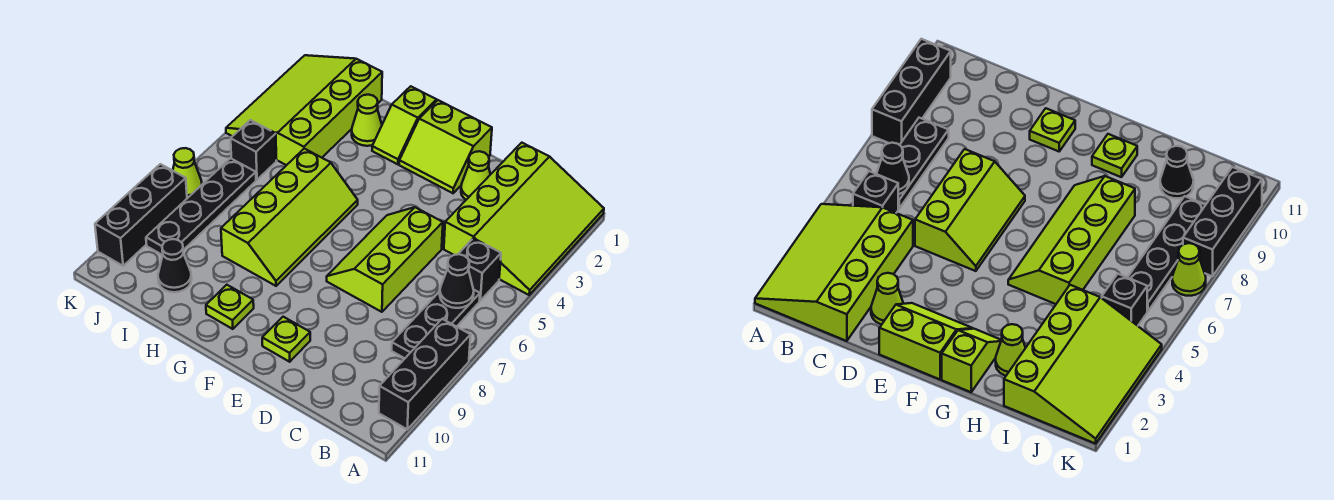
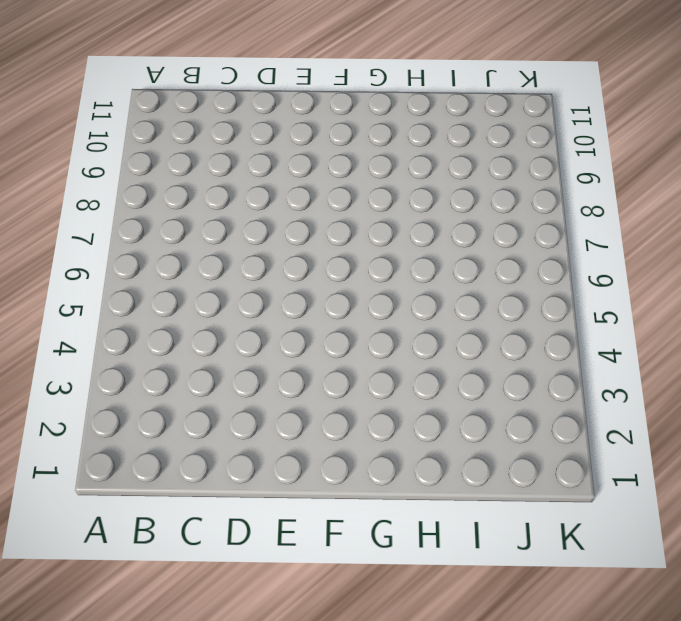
none -> lime slope A1:C4 level 1 top C
none -> black brick A8:A10 level 1
none -> black brick B5 level 1

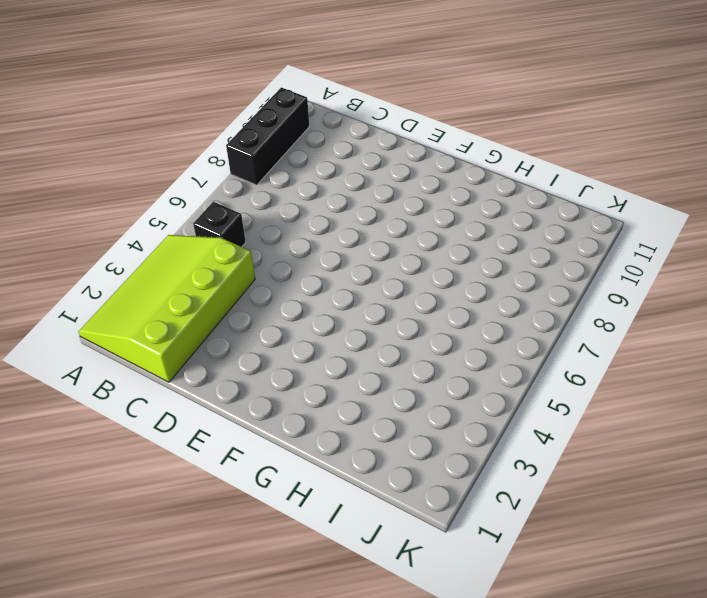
none -> black plate B6:B8 level 1
none -> lime cone D2 level 1
none -> lime slope D5:E7 level 1 top D

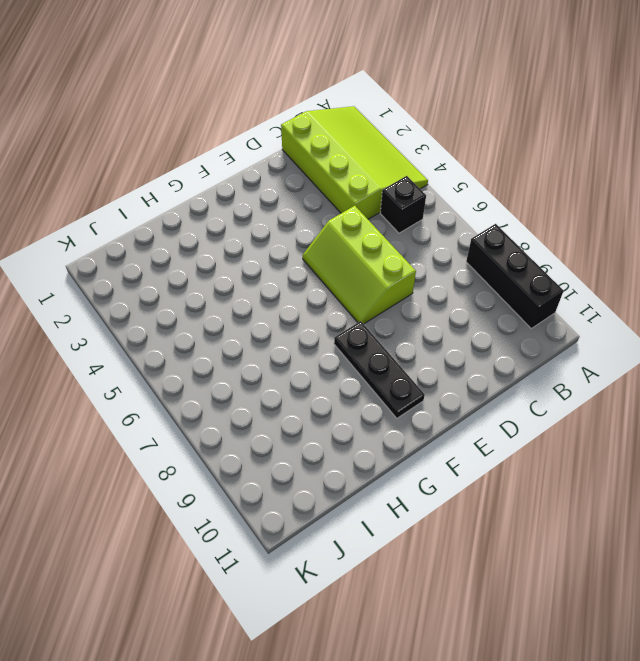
black plate F8:F10 level 1 -> black plate B6:B8 level 1
none -> lime cone D2 level 1
none -> lime slope E1:F2 level 1 top 1
none -> lime plate E10 level 1

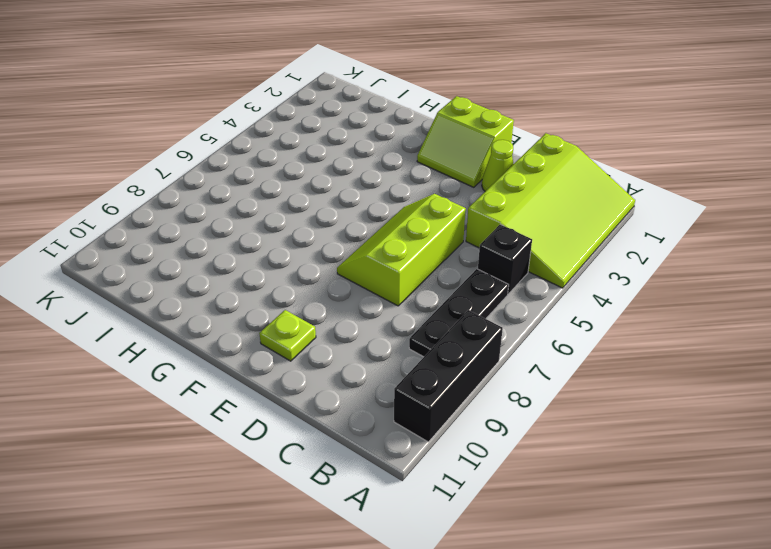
none -> lime slope G1:G2 level 1 top 1
none -> lime slope G5:H8 level 1 top H
none -> lime plate G10 level 1

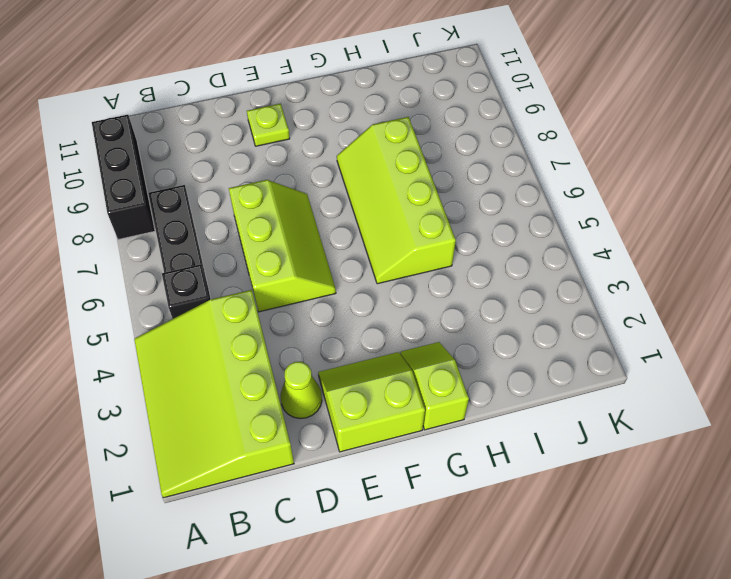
none -> lime plate G10 level 1
none -> lime cone H2 level 1
none -> lime slope I1:K4 level 1 top I

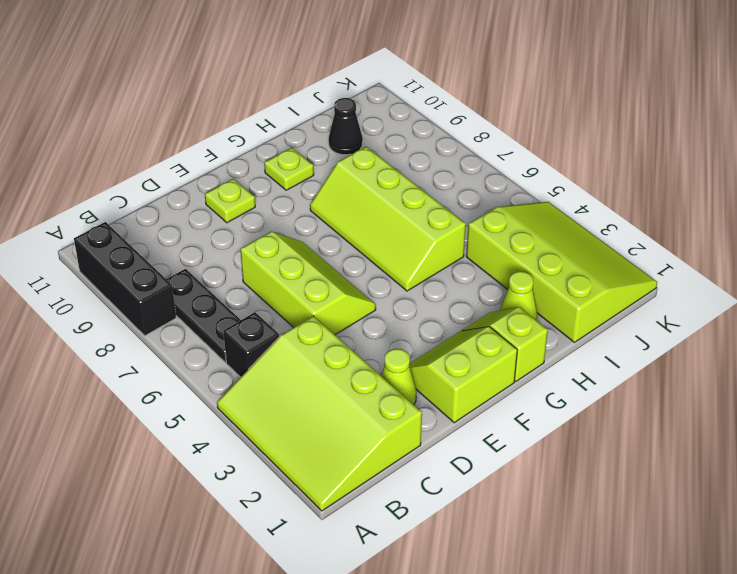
none -> black brick J5 level 1
none -> black plate J6:J9 level 1
none -> lime cone K7 level 1

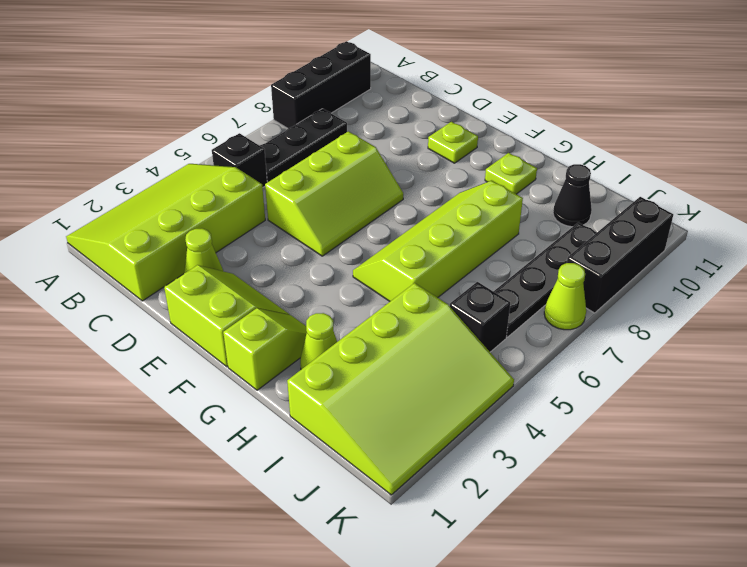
none -> black cone B6 level 2

